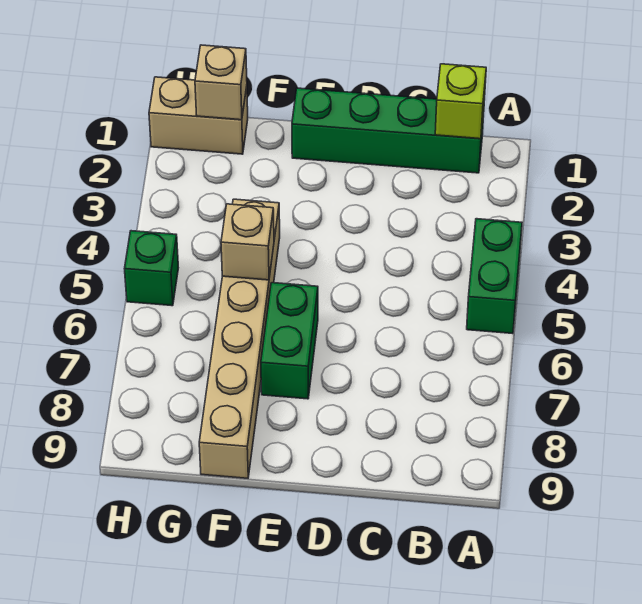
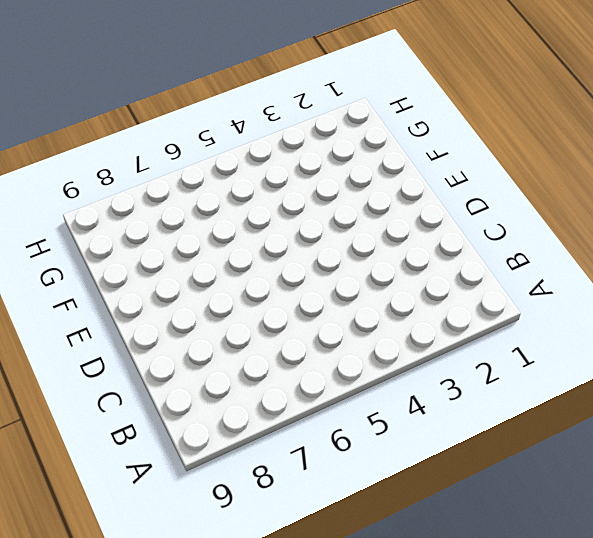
none -> green brick A4:A5 level 1
none -> green brick B1:E1 level 1

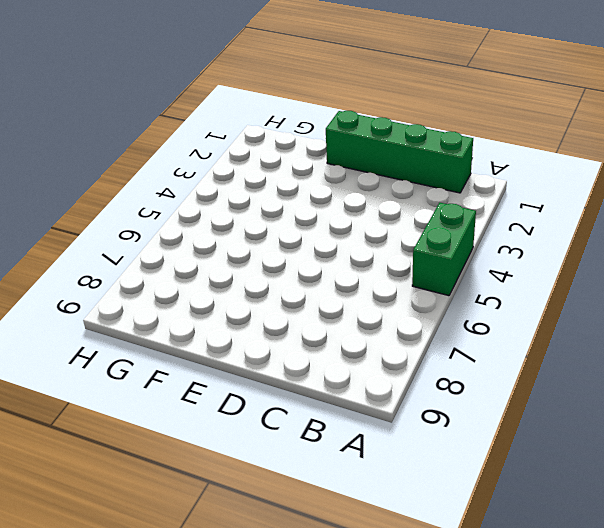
none -> green brick E6:E7 level 1
none -> tan brick F4:F9 level 1

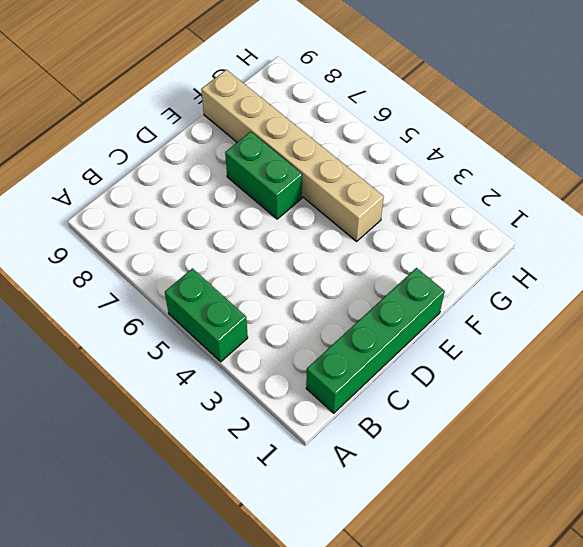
none -> tan brick G1:H1 level 1
none -> green brick H5 level 1

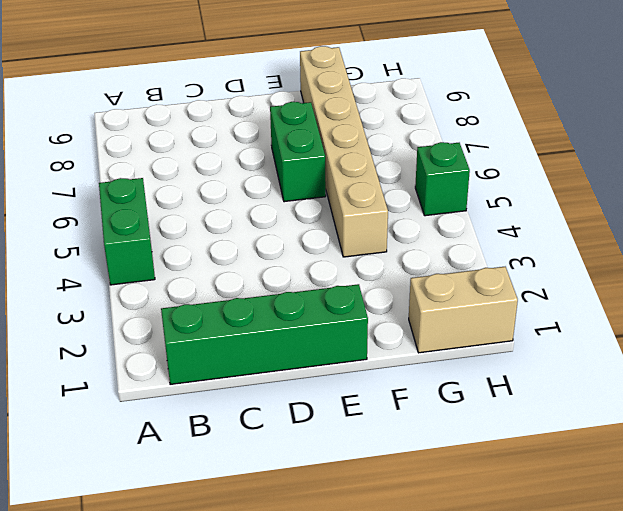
none -> lime brick B1 level 2
none -> tan brick F5 level 2

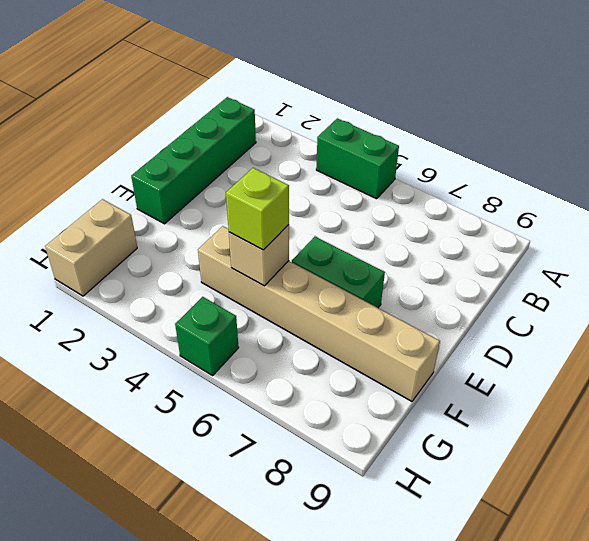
lime brick F5 level 3 -> lime brick B1 level 2
none -> tan brick G1 level 2

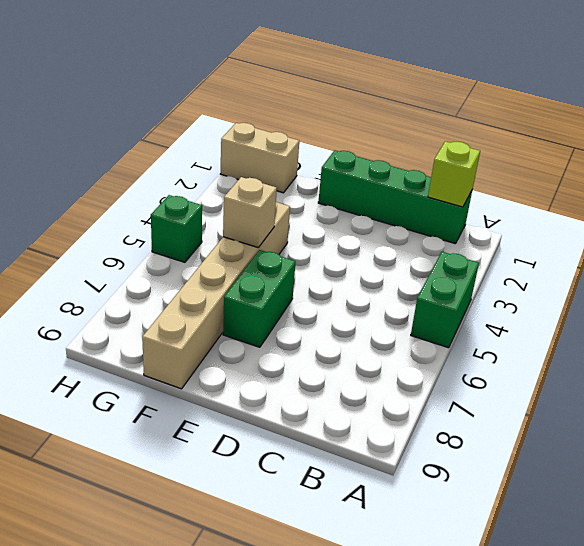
none -> tan brick G1 level 2

